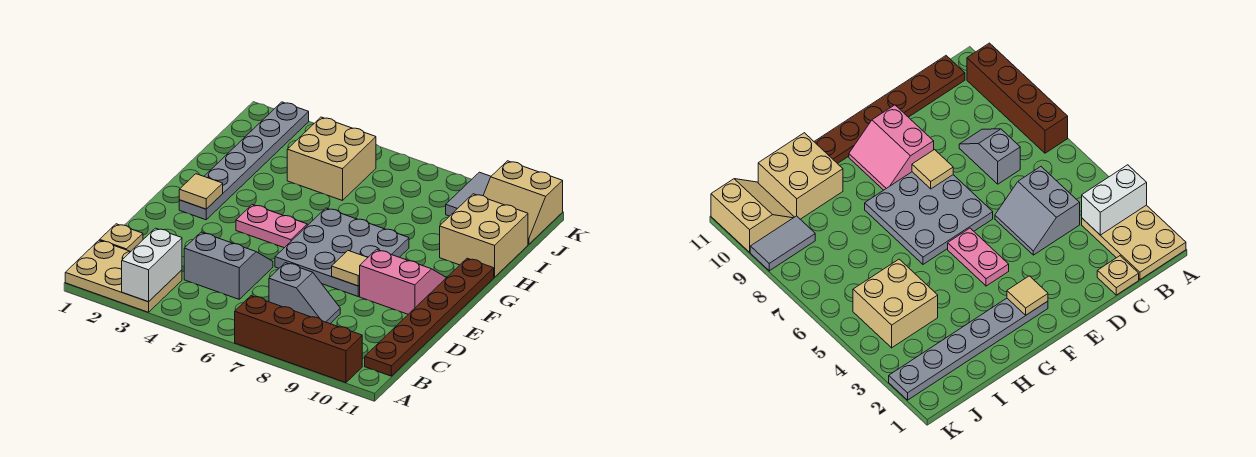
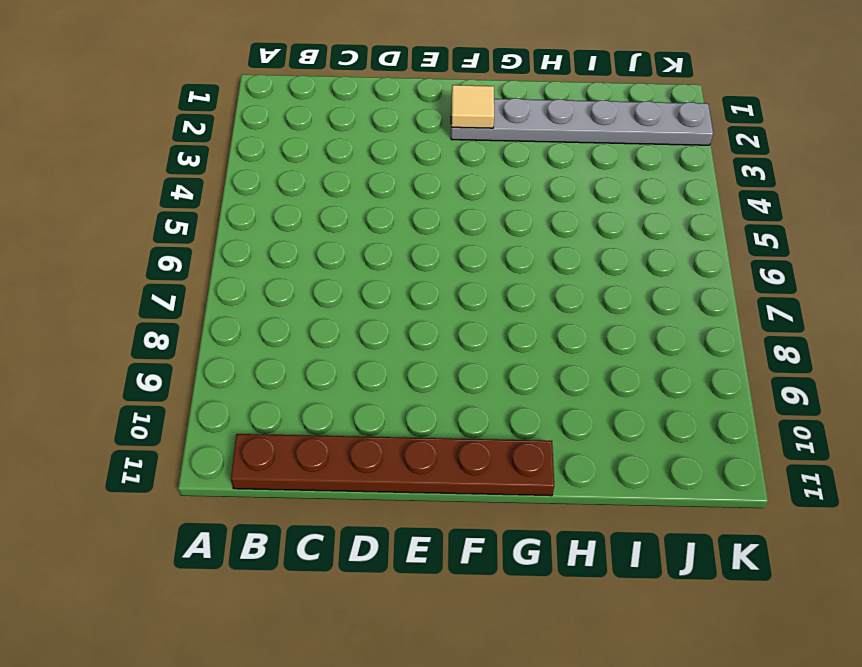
none -> tan plate A1:B3 level 1
none -> brown brick A7:A10 level 1
none -> tan plate C1 level 1

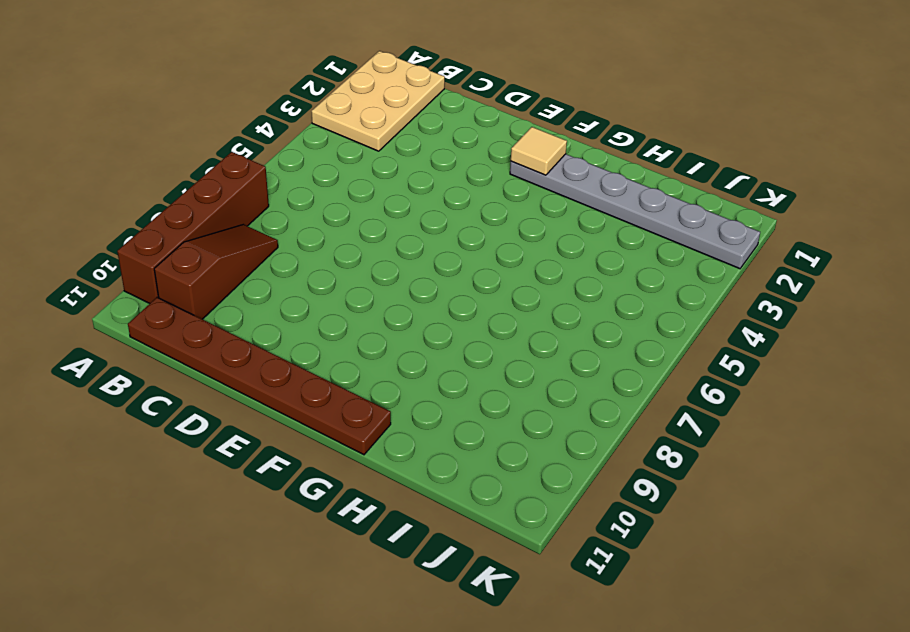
brown slope B8:B10 level 1 top 10 -> none
none -> tan plate C1 level 1
none -> grey slope C4:D5 level 1 top C
none -> grey slope C7:C8 level 1 top 7

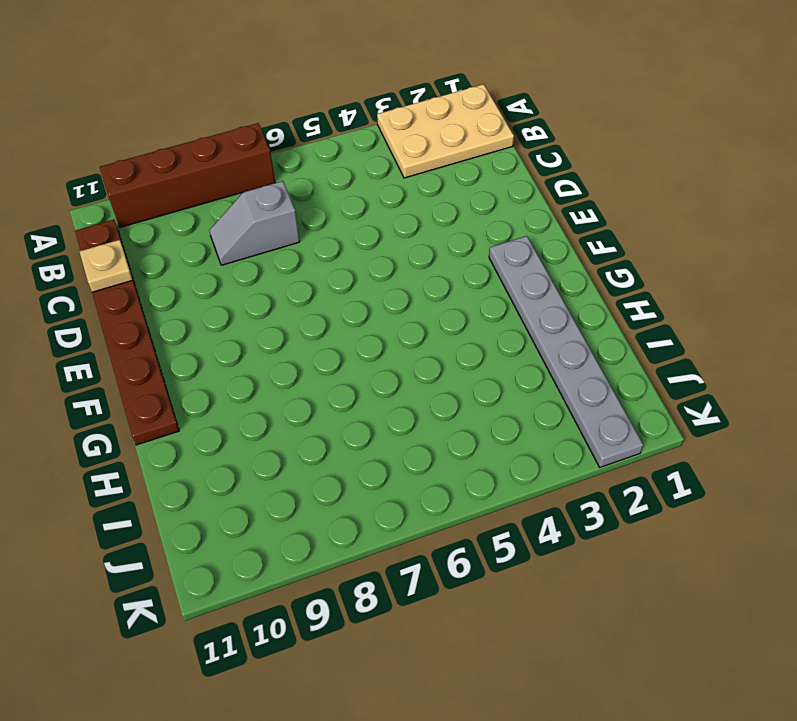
tan plate C11 level 2 -> tan plate C1 level 1
none -> grey slope C4:D5 level 1 top C
none -> grey plate E6:G8 level 1
none -> pink slope E9:F10 level 1 top E

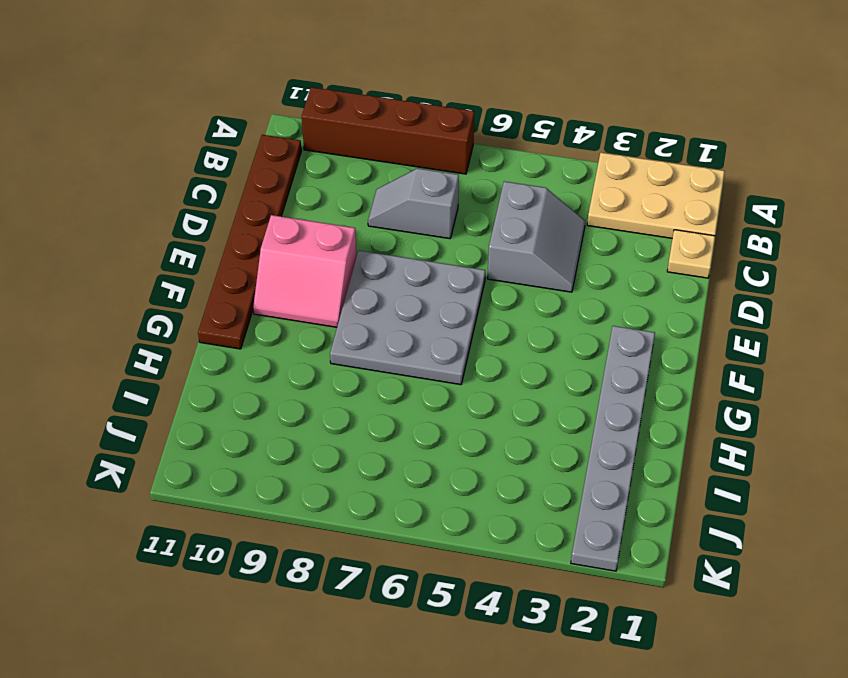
grey slope C4:D5 level 1 top 5 -> grey slope C4:D5 level 1 top C
none -> pink plate F4:F5 level 1
none -> tan brick H10:I11 level 1
none -> tan brick I4:J5 level 1

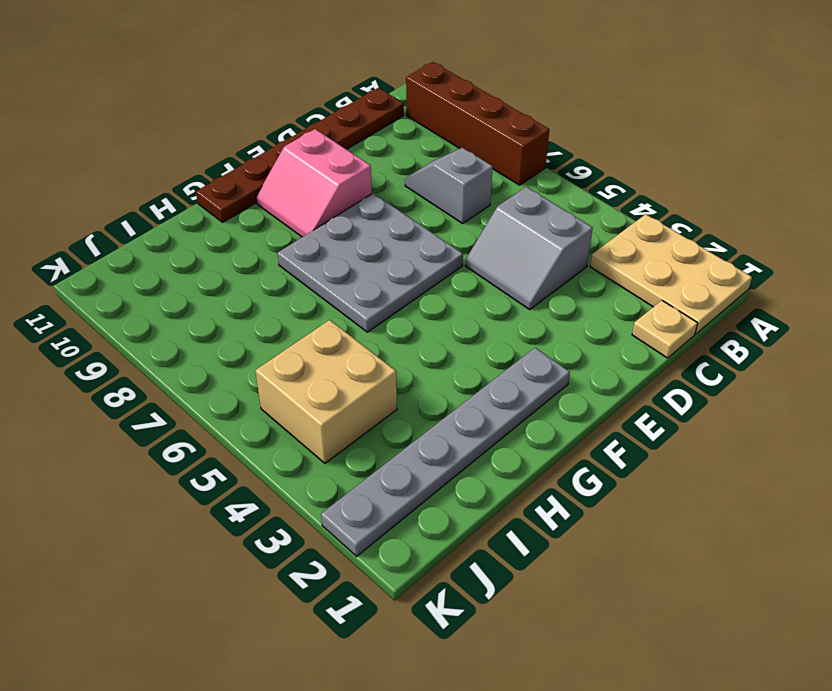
none -> pink plate F4:F5 level 1
none -> tan brick H10:I11 level 1
none -> grey tile J9:K9 level 1

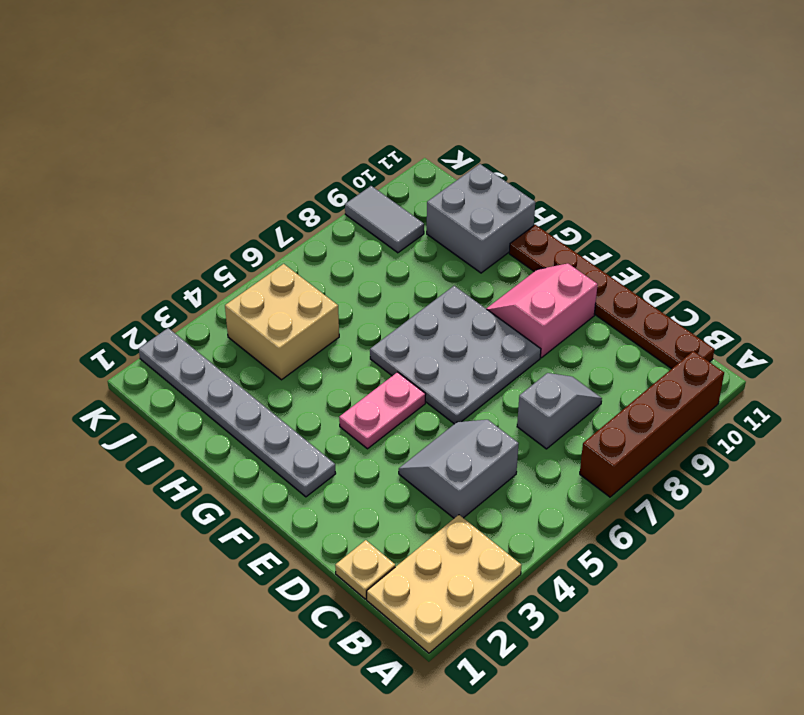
grey brick H10:I11 level 1 -> tan brick H10:I11 level 1
none -> tan slope J10:K11 level 1 top K
none -> white brick A3:B3 level 2
none -> tan tile E8 level 2

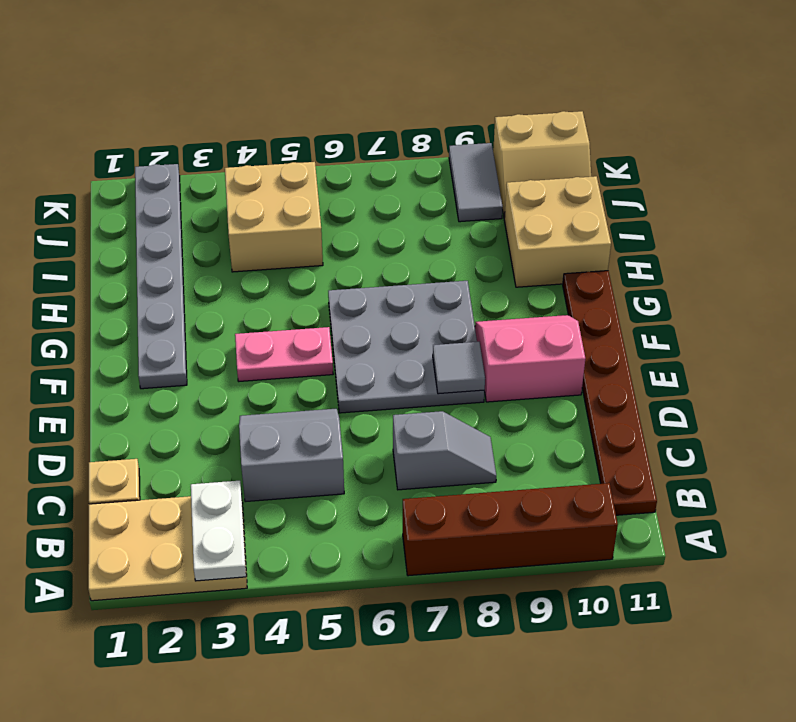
white plate A3:B3 level 2 -> white brick A3:B3 level 2
grey tile E8 level 2 -> tan tile E8 level 2
none -> tan tile F2 level 2

